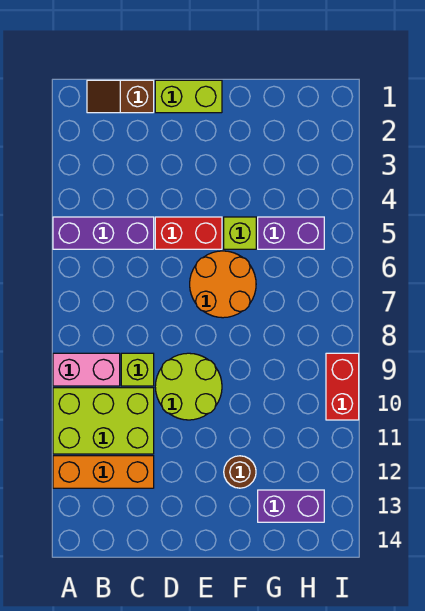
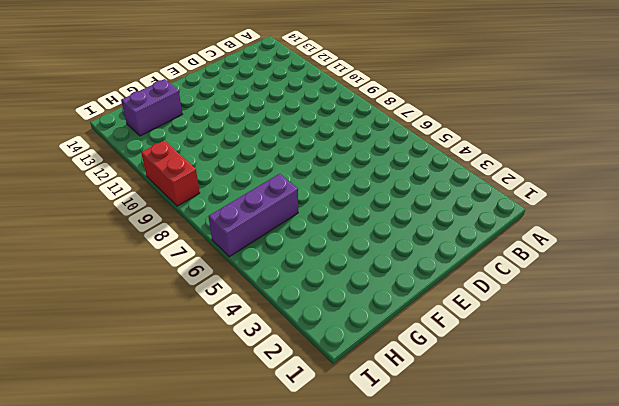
purple brick G6:I6 level 1 -> purple brick A5:C5 level 1
none -> pink brick A9:B9 level 1
none -> lime brick A10:C11 level 1
none -> orange brick A12:C12 level 1

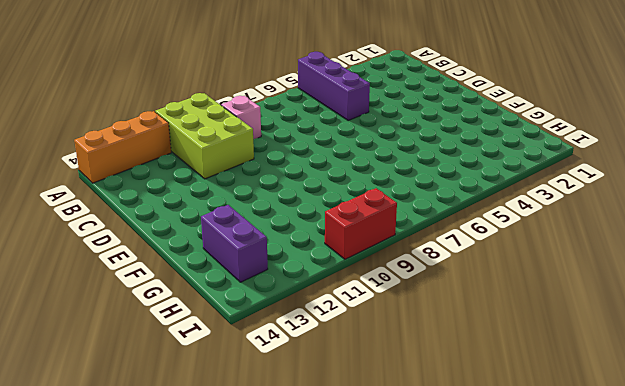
orange brick A12:A14 level 1 -> orange brick A12:C12 level 1
pink brick B9 level 1 -> pink brick A9:B9 level 1
none -> brown slope B1:C1 level 1 top C
none -> lime brick C9 level 1
none -> lime brick D1:E1 level 1

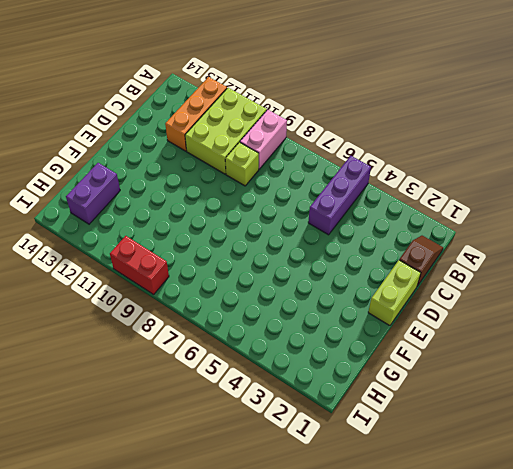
none -> red brick D5:E5 level 1
none -> lime round brick D9:E10 level 1
none -> orange round brick E6:F7 level 1

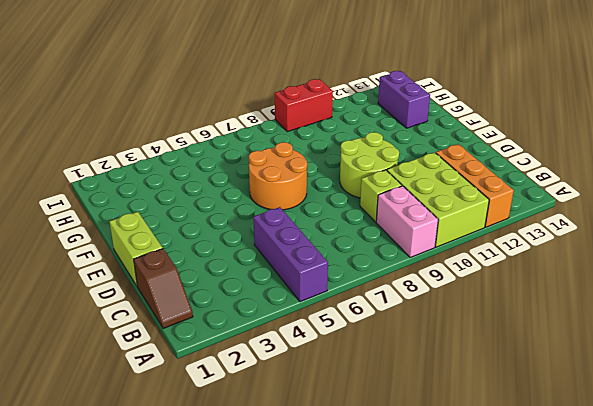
none -> red brick D5:E5 level 1
none -> lime brick F5 level 1
none -> brown round brick F12 level 1

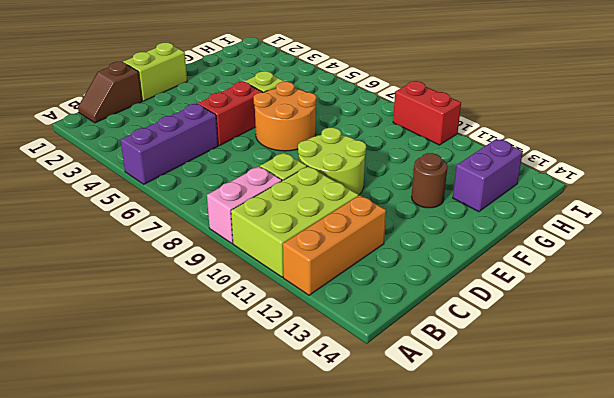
none -> purple brick G5:H5 level 1

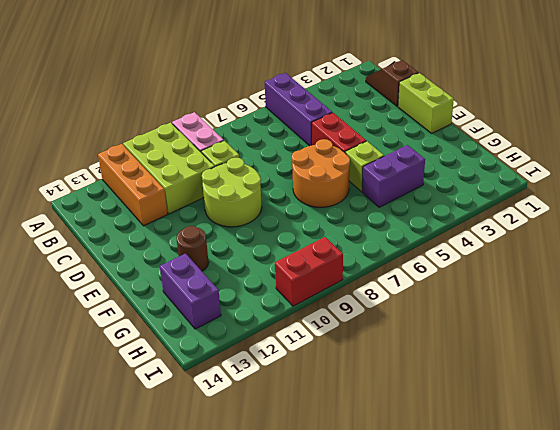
purple brick G4:G5 level 1 -> purple brick G5:H5 level 1

